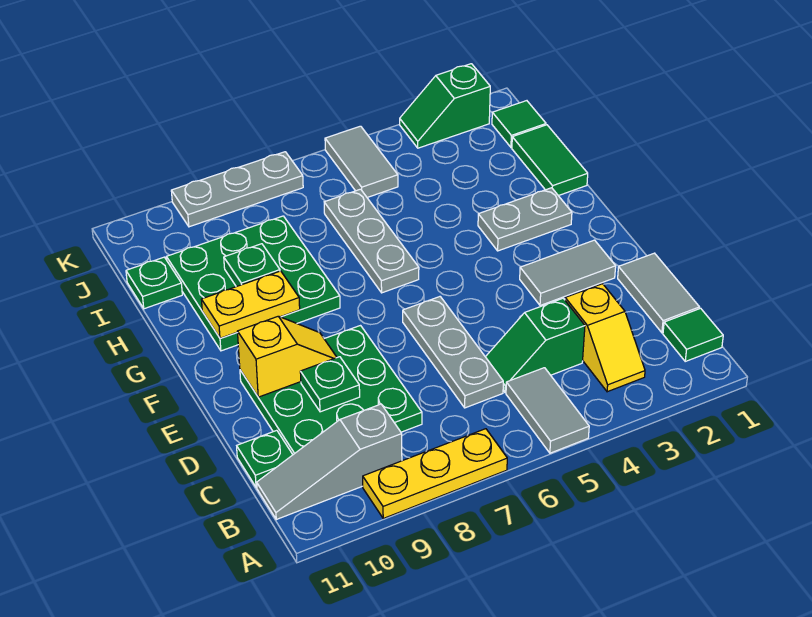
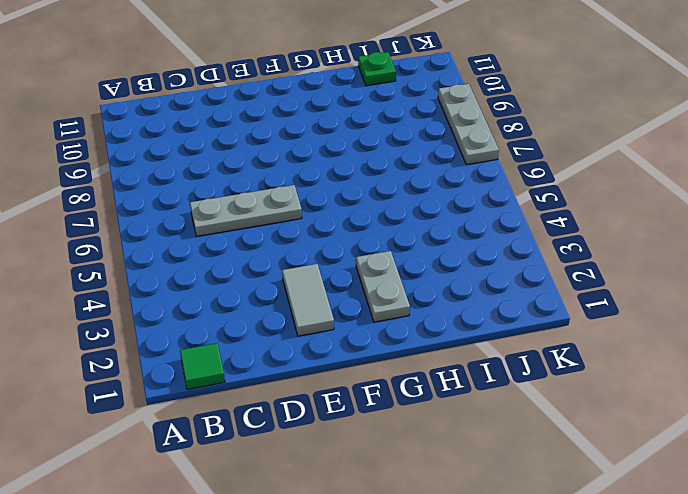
none -> grey tile A5:B5 level 1
none -> yellow plate A7:A9 level 1
none -> yellow slope B3:C3 level 1 top C

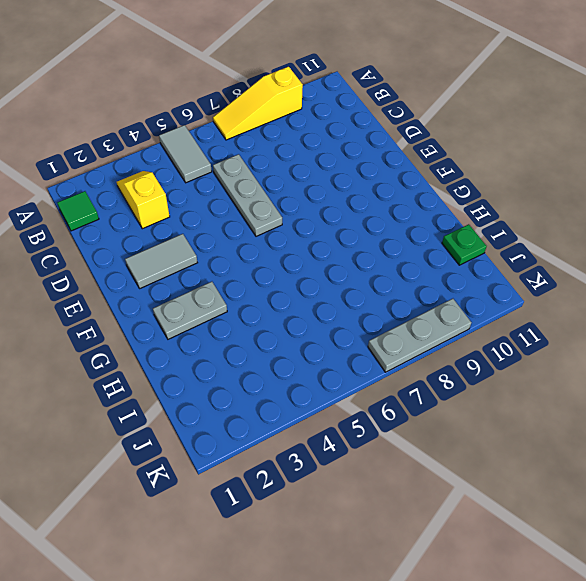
yellow slope A7:A9 level 1 top 9 -> yellow plate A7:A9 level 1
none -> grey slope B9:B11 level 1 top 9
none -> grey tile C1:D1 level 1
none -> green slope C4:C5 level 1 top 4

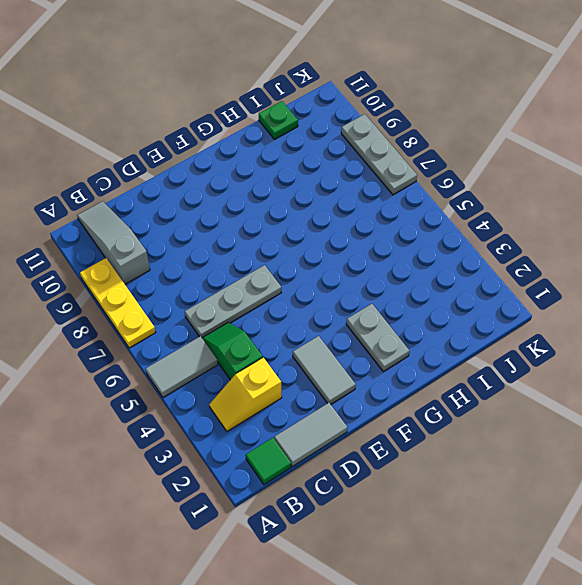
none -> green plate C8:E10 level 1
none -> green plate C11 level 1
none -> grey plate G6:I6 level 1

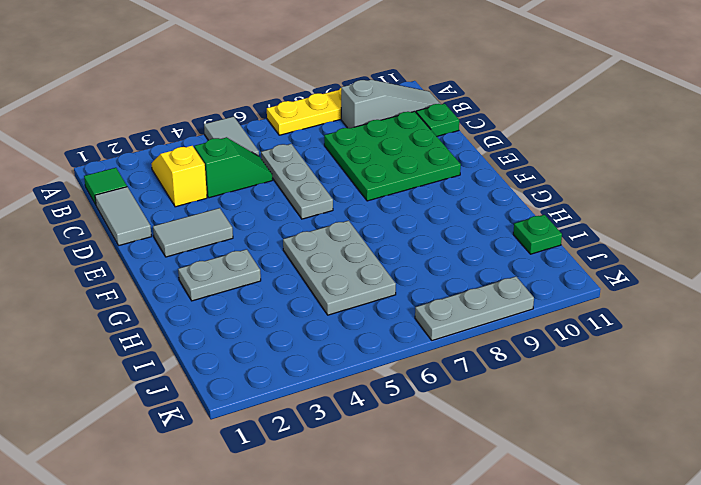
grey plate G5:I6 level 1 -> grey plate G6:I6 level 1
none -> green plate G8:I10 level 1
none -> green tile H1:I1 level 1
none -> green tile J1 level 1

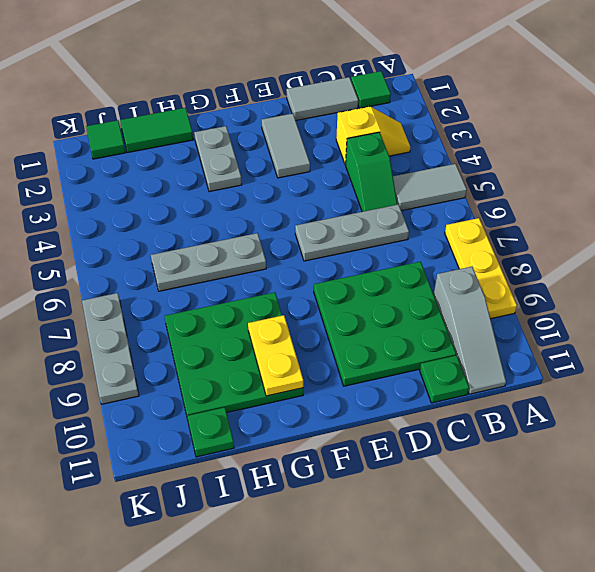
none -> grey tile J5:K5 level 1
none -> green slope K2:K3 level 1 top 2
none -> green plate D9 level 2

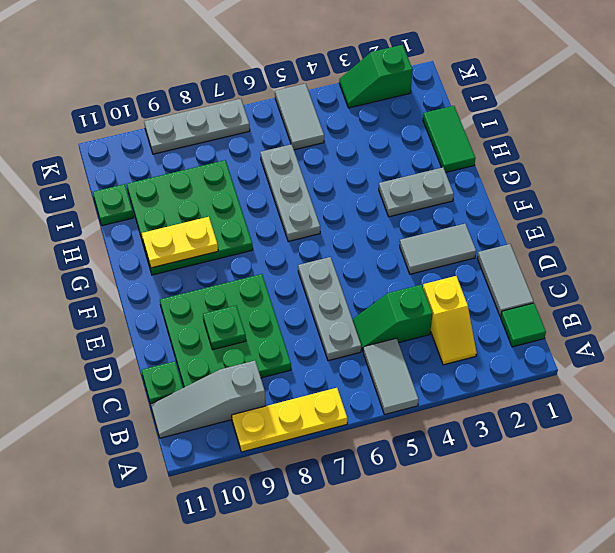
none -> green tile J1 level 1
none -> yellow slope E9:E10 level 2 top 10
none -> green plate H9 level 2

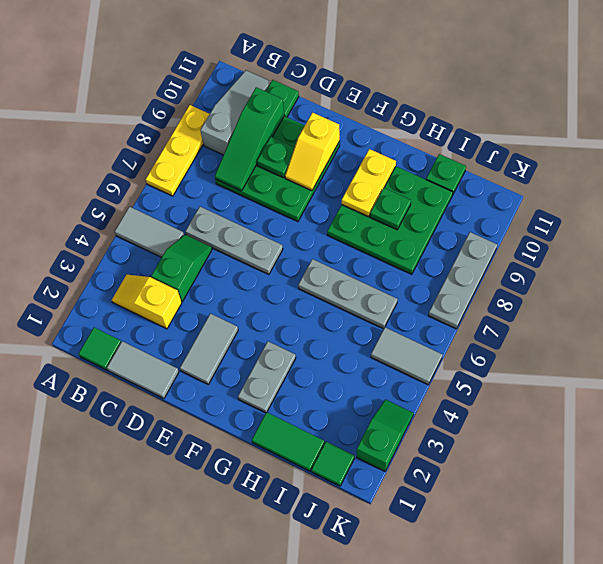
green slope C8:C10 level 2 top 10 -> none

